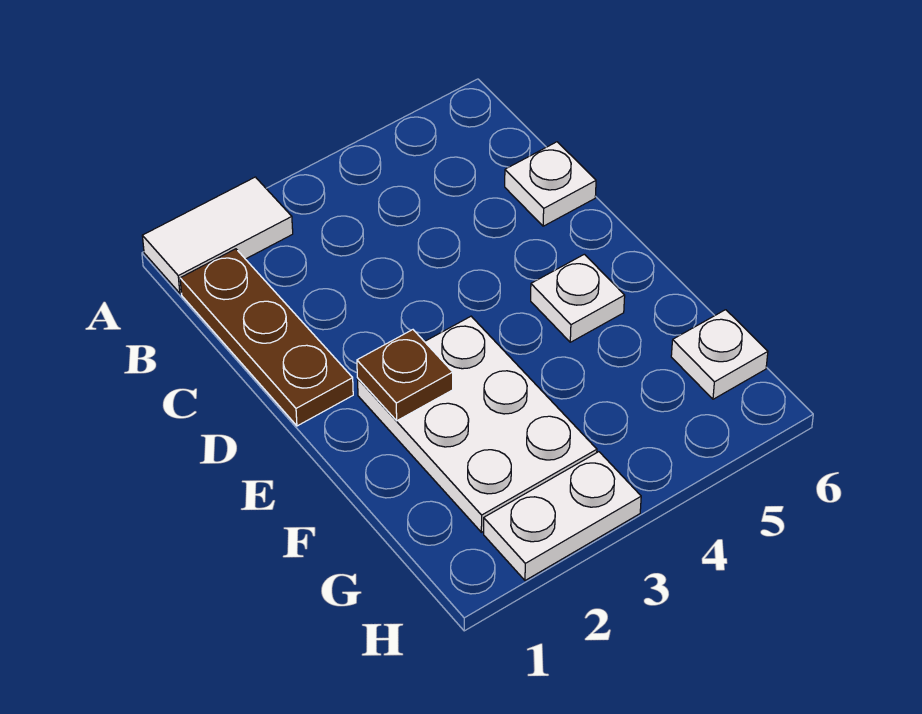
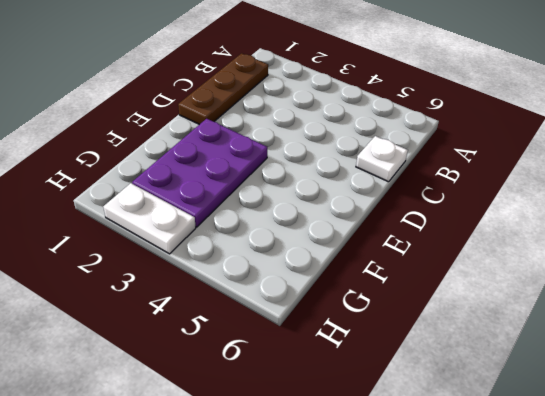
purple plate E2:G3 level 1 -> white plate E2:G3 level 1
none -> white tile A1:A2 level 1
none -> white plate E5 level 1

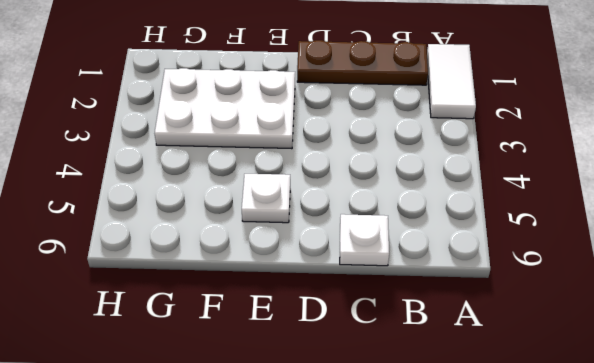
none -> white plate G6 level 1
none -> white plate H2:H3 level 1

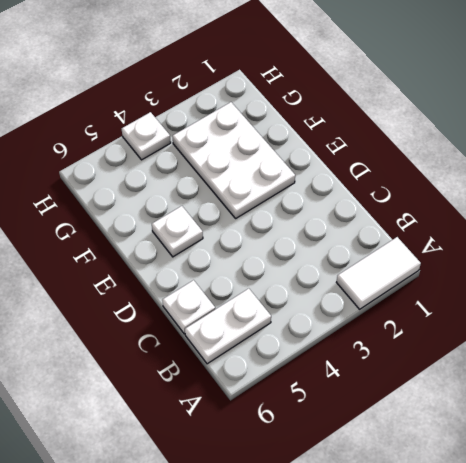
white plate B5:B6 level 1 -> white plate H2:H3 level 1
white plate H4 level 1 -> white plate G6 level 1
none -> brown plate B1:D1 level 1
none -> brown plate E2 level 2

